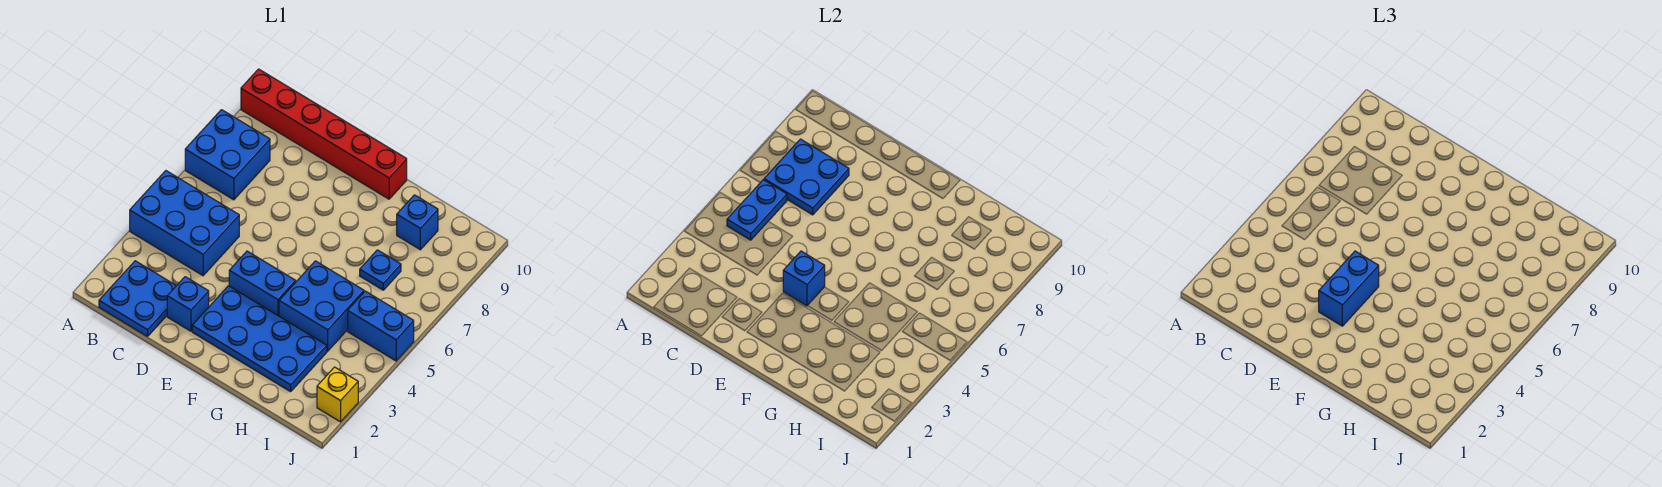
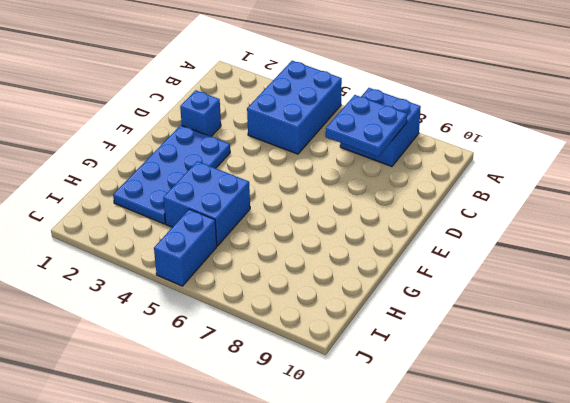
none -> red brick A10:F10 level 1
none -> blue plate B1:C2 level 1
none -> blue brick E4:F4 level 1

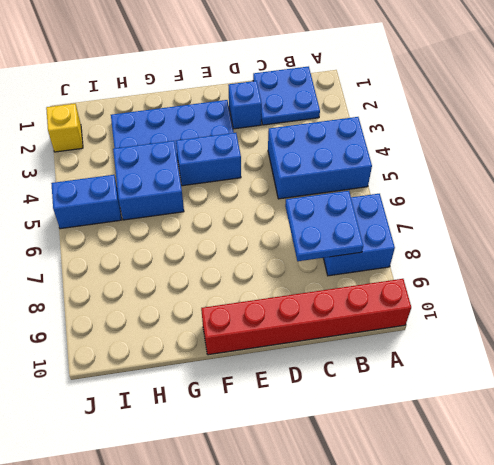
none -> blue plate H7 level 1
none -> blue brick H9 level 1
none -> blue plate B5:B6 level 2

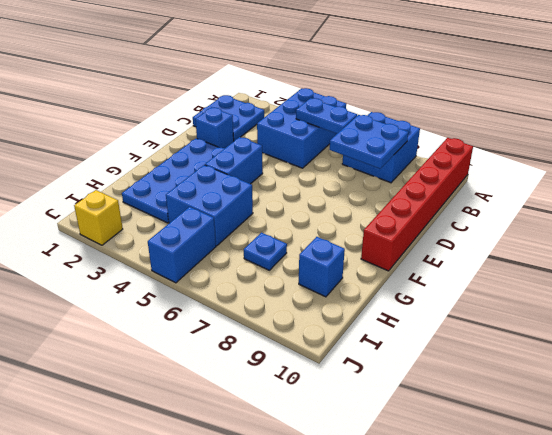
none -> blue brick E4 level 2
none -> blue brick E3:E4 level 3

